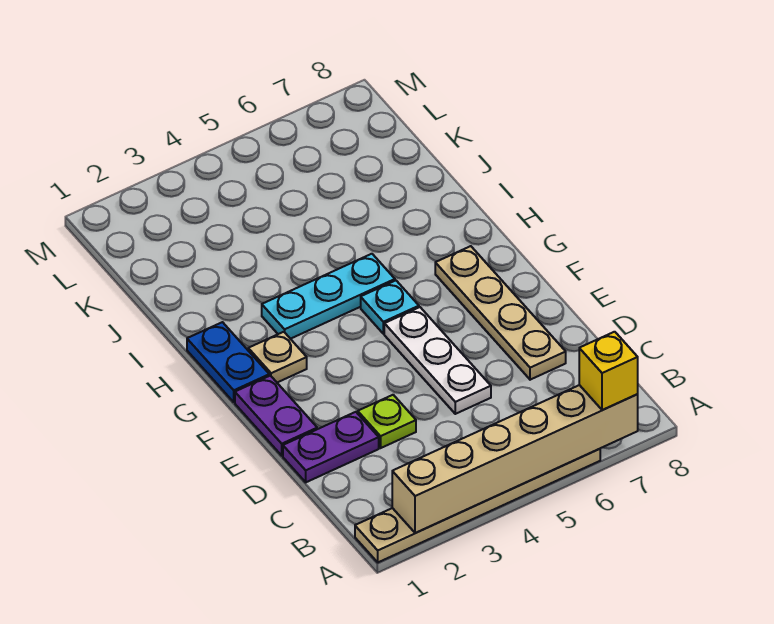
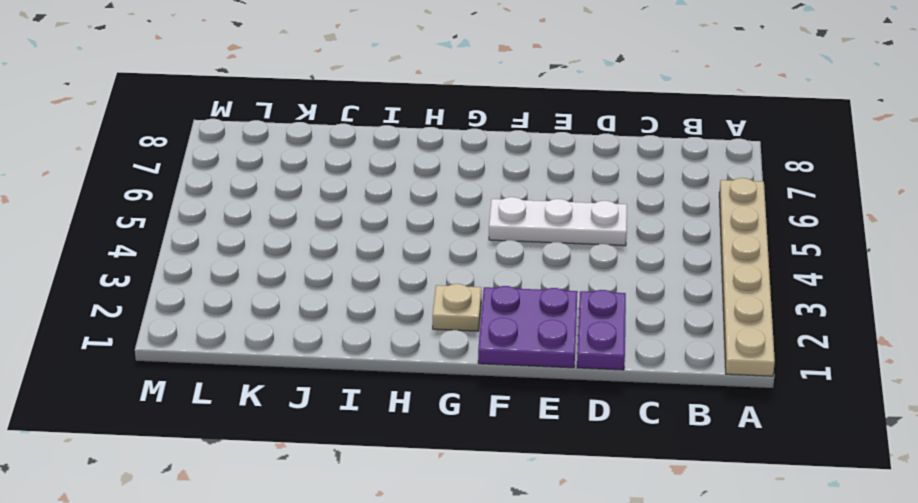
purple plate E1:F2 level 1 -> purple plate E1:F1 level 1
none -> lime plate D3 level 1
none -> tan plate D7:G7 level 1
none -> blue plate G1:H1 level 1

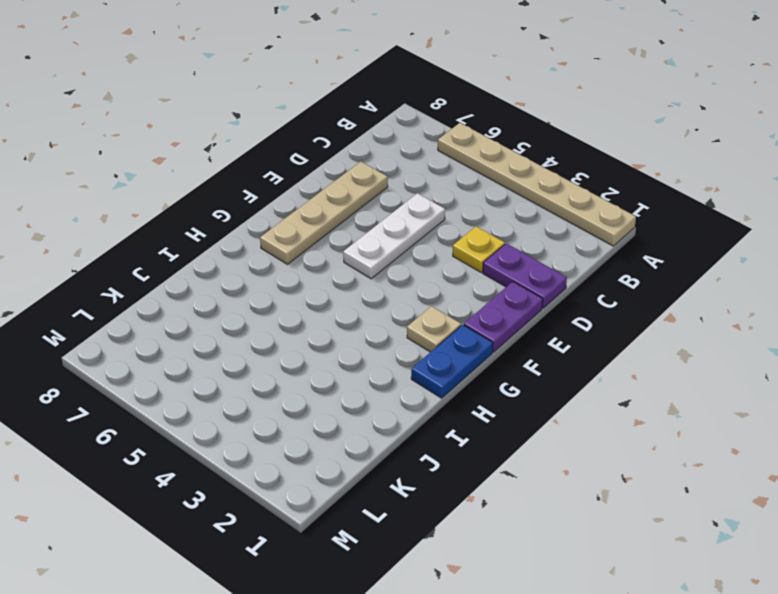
yellow plate D3 level 1 -> lime plate D3 level 1
none -> cyan plate G5 level 1
none -> cyan plate H3:H5 level 1
none -> tan brick A2:A7 level 2

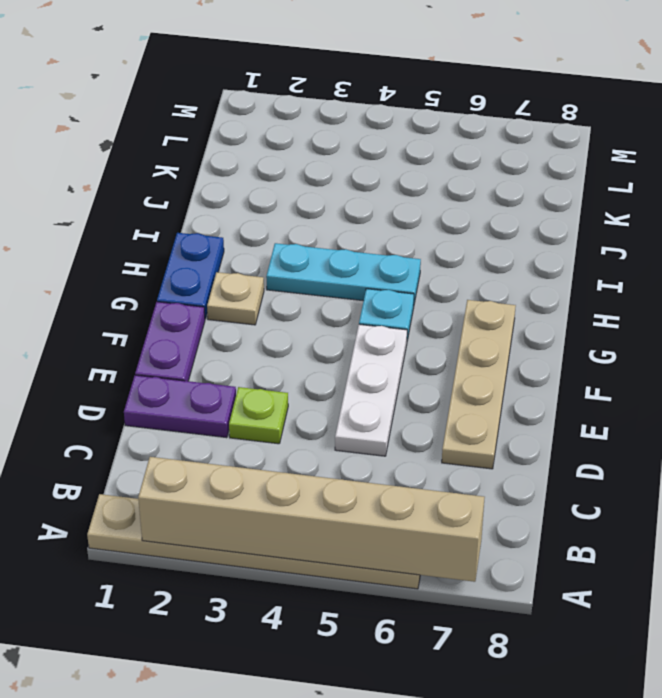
none -> yellow brick A7 level 3

